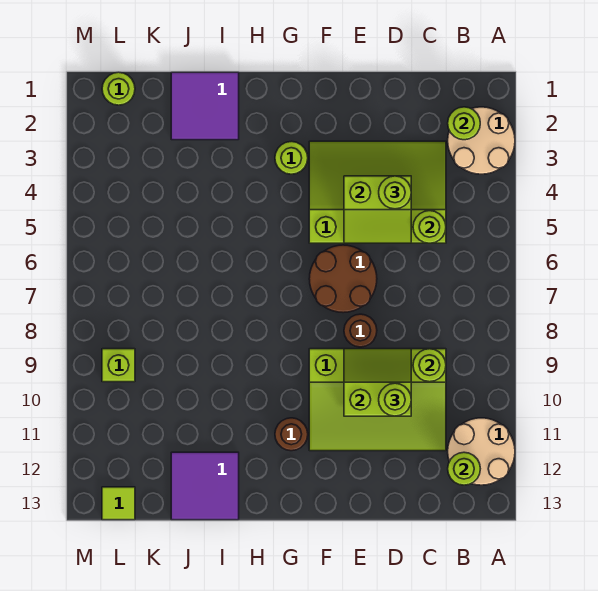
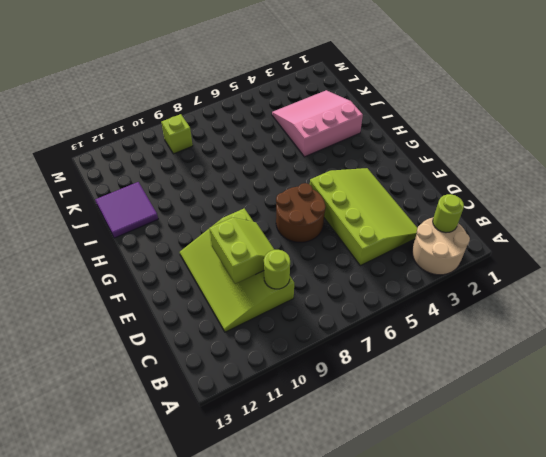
pink slope I2:K4 level 1 top I -> purple tile I1:J2 level 1
none -> tan round brick A11:B12 level 1
none -> brown round brick E8 level 1
none -> lime round brick G3 level 1

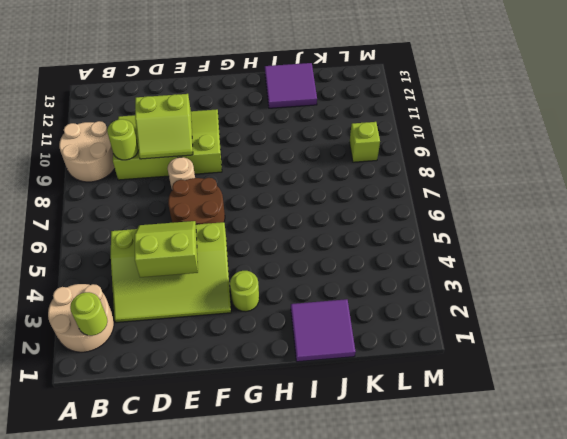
tan round brick A9:B10 level 1 -> tan round brick A11:B12 level 1
tan round brick E8 level 1 -> brown round brick E8 level 1
none -> brown round brick G11 level 1
none -> lime round brick L1 level 1
none -> lime tile L13 level 1

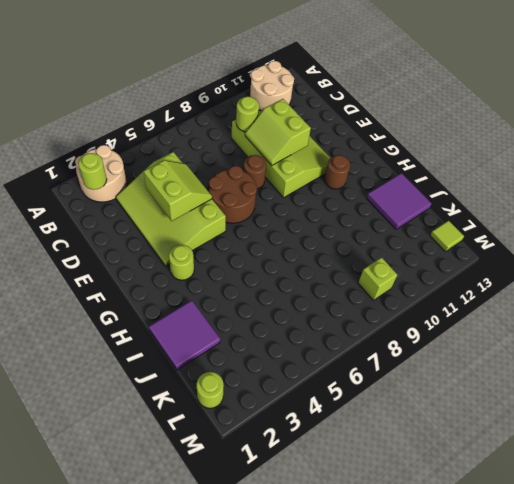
none -> lime round brick B12 level 2
none -> lime round brick C5 level 2
none -> lime round brick D4 level 3

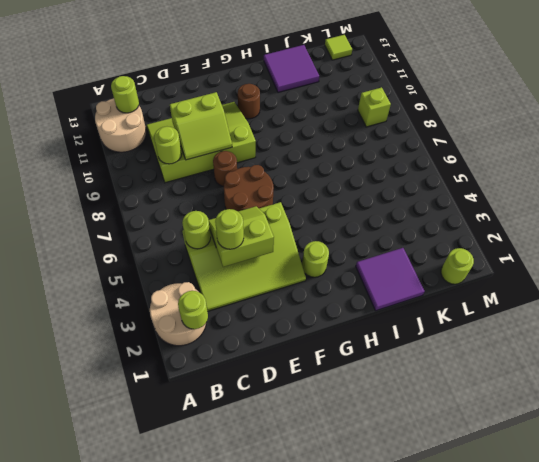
none -> lime round brick D10 level 3

